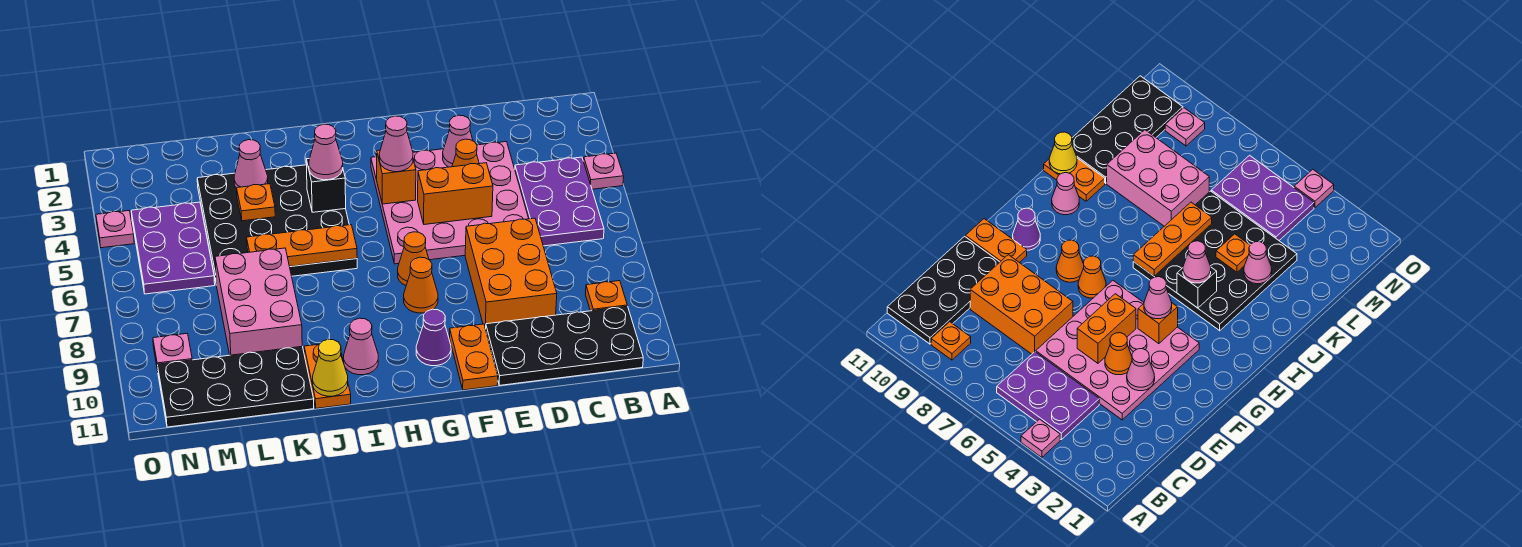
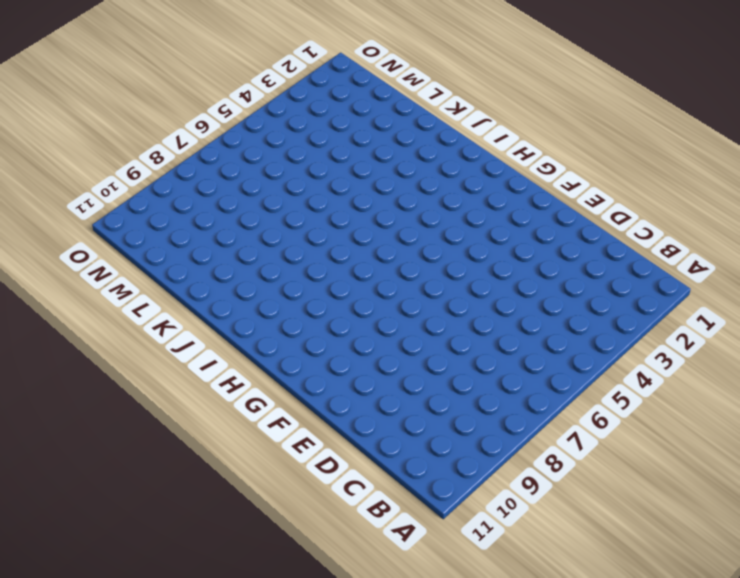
none -> pink plate A4 level 1
none -> purple plate B4:C6 level 1
none -> orange plate B9 level 1

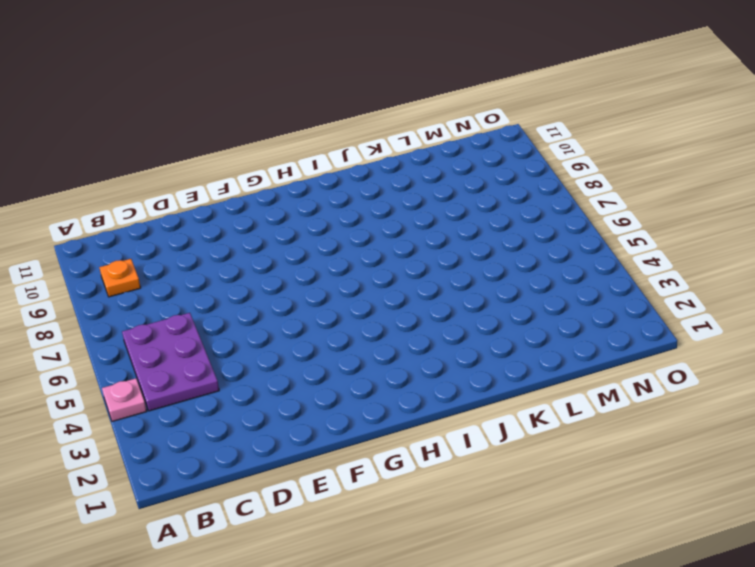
none -> black plate B10:E11 level 1
none -> pink plate D3:G6 level 1
none -> orange brick D7:E9 level 1

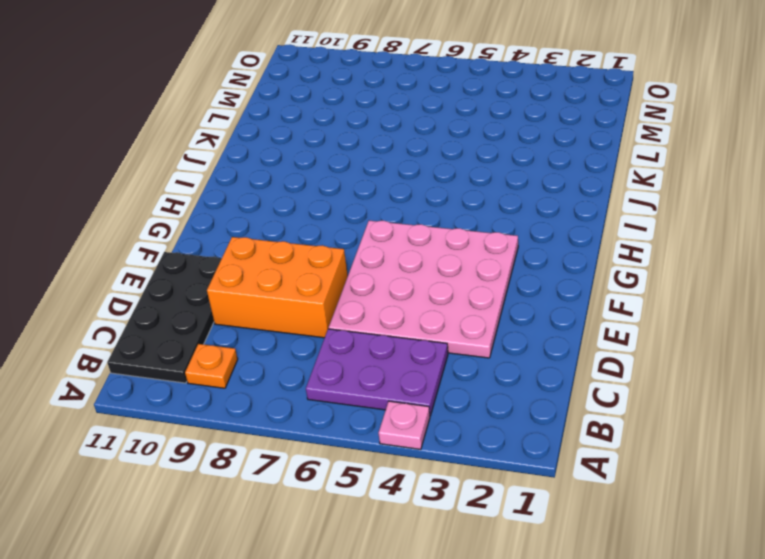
none -> orange plate F10:F11 level 1
none -> orange cone G7 level 1
none -> orange cone G8 level 1

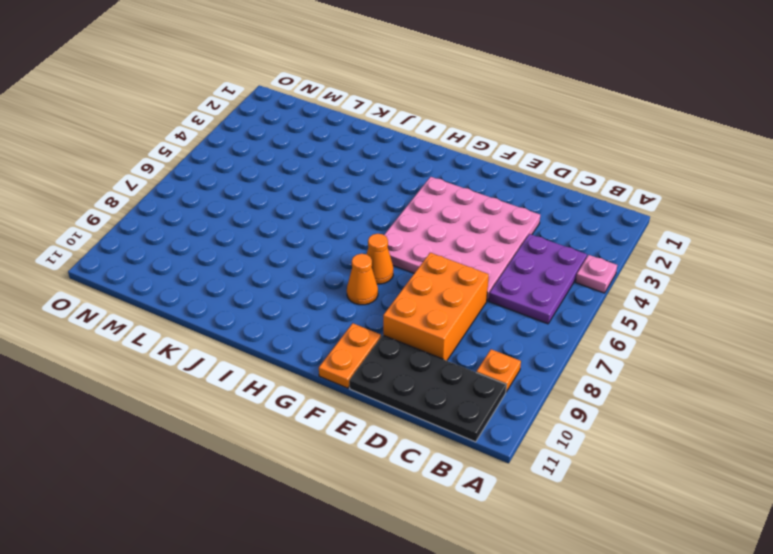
none -> purple cone G10 level 1
none -> black plate I3:L6 level 1
none -> pink cone I10 level 1

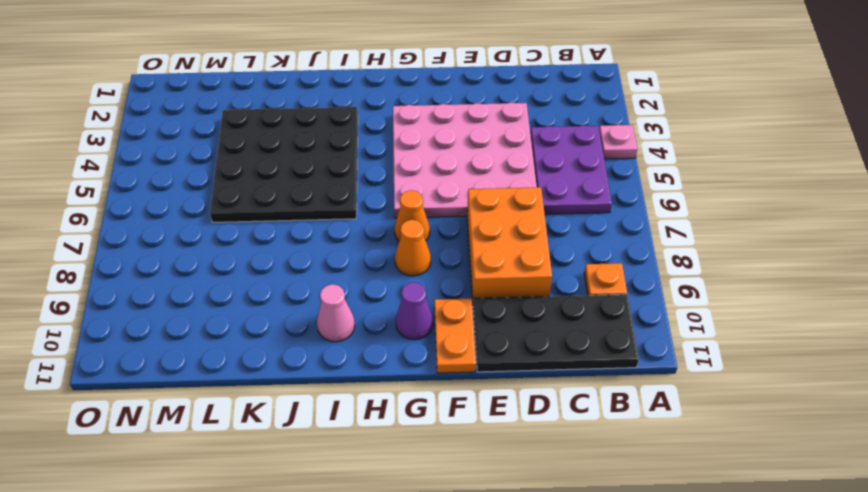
none -> orange plate J10:J11 level 1
none -> pink brick K7:L9 level 1
none -> black plate K10:N11 level 1

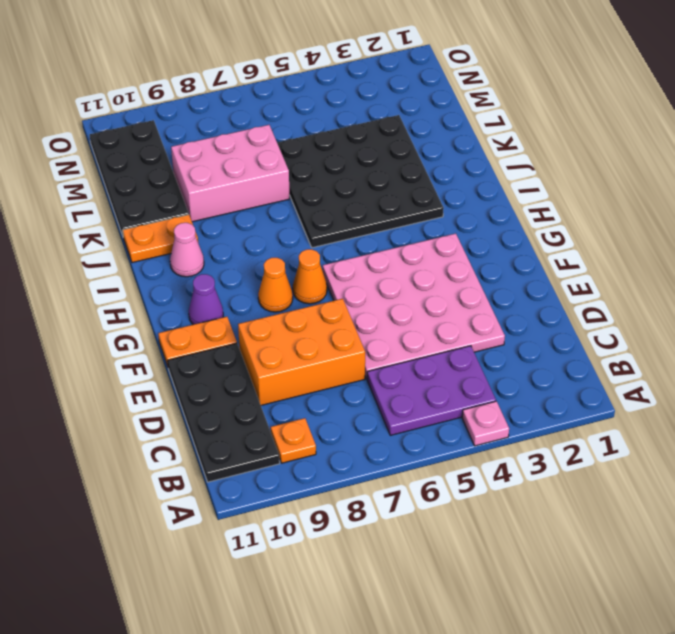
none -> purple plate M4:N6 level 1
none -> pink plate N9 level 1
none -> pink plate O4 level 1

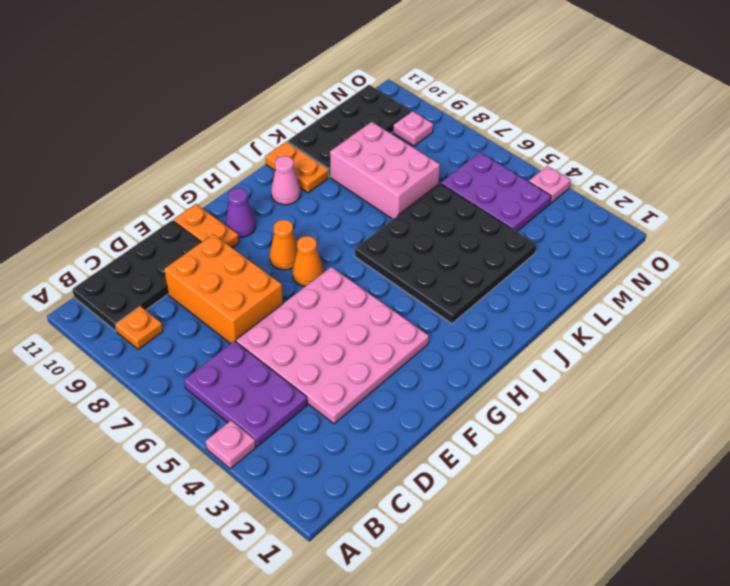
none -> pink cone E3 level 2
none -> orange cone E4 level 2
none -> orange brick E5:F5 level 2

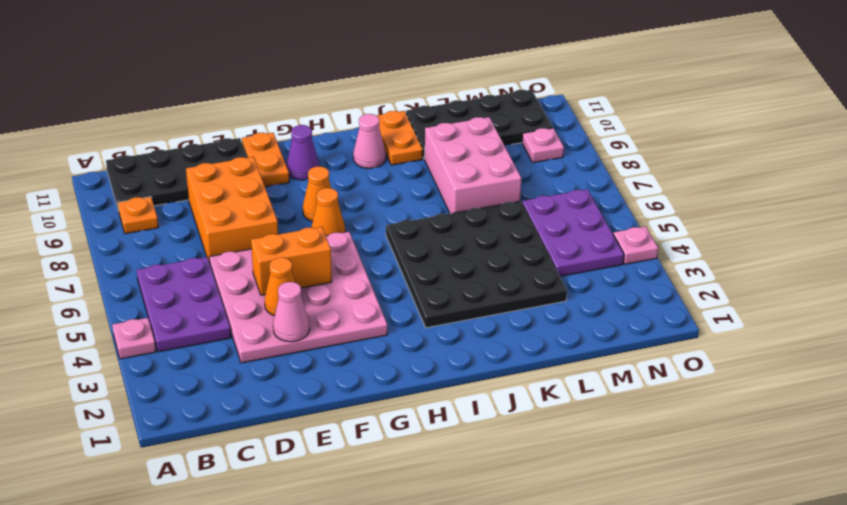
none -> orange brick G4 level 2
none -> black brick I4 level 2
none -> orange plate I6:K6 level 2

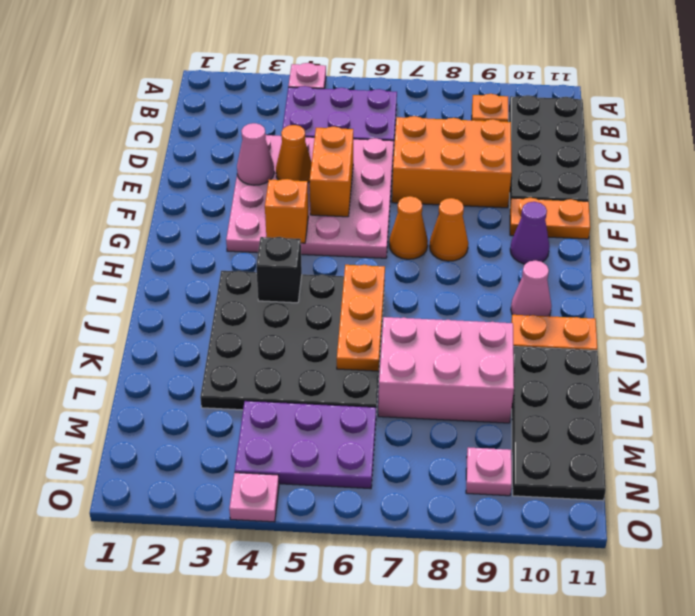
none -> yellow cone J11 level 2
none -> pink cone K3 level 2
none -> orange plate K4 level 2

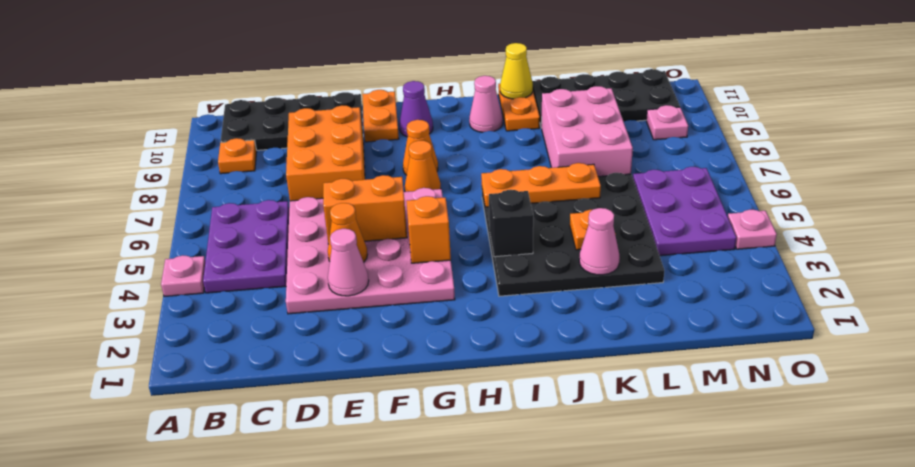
none -> pink cone G4 level 3
none -> pink cone I4 level 3

